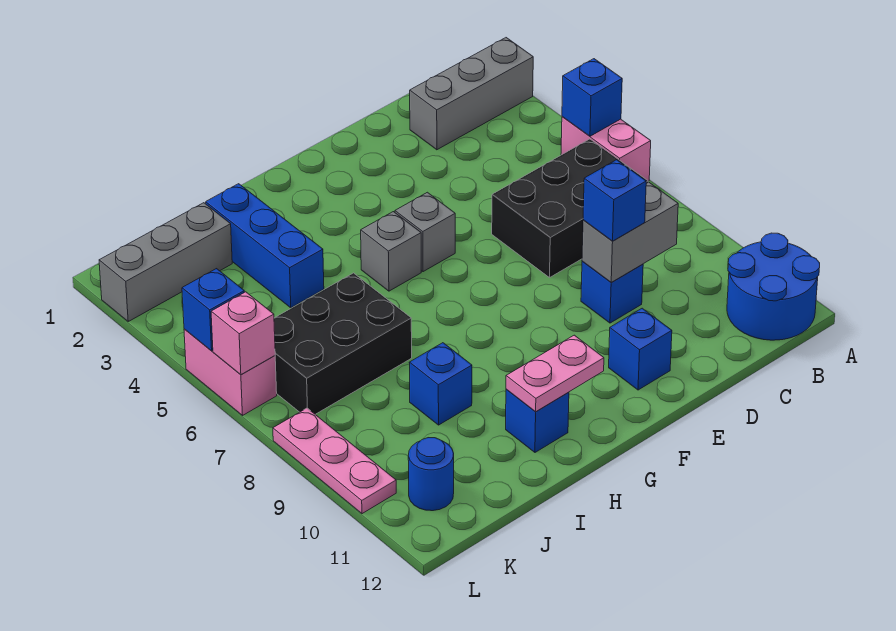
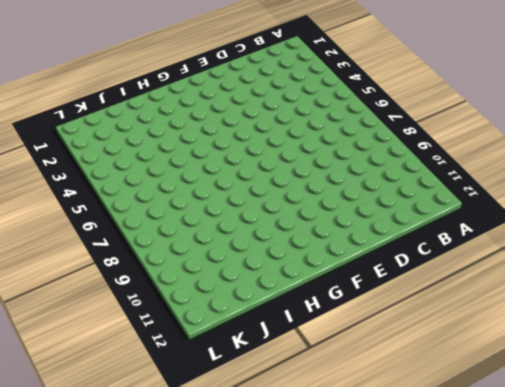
none -> grey brick A2:C2 level 1
none -> pink brick A5:A6 level 1
none -> blue round brick A11:B12 level 1

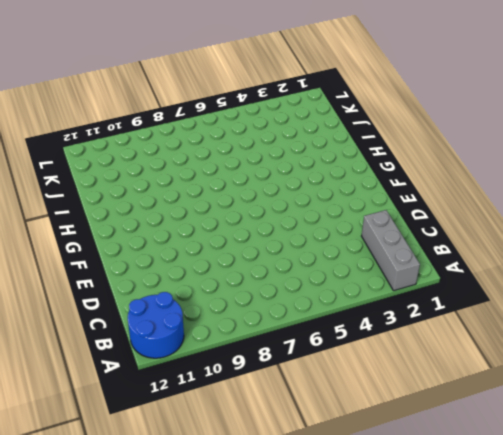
none -> pink brick A5:A6 level 1
none -> black brick B6:D7 level 1
none -> blue brick D9 level 1

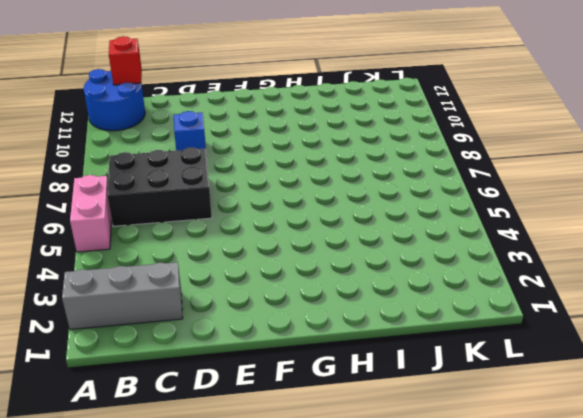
red brick B12 level 2 -> none
none -> blue brick E11 level 1
none -> grey brick F5 level 1
none -> grey brick G5 level 1

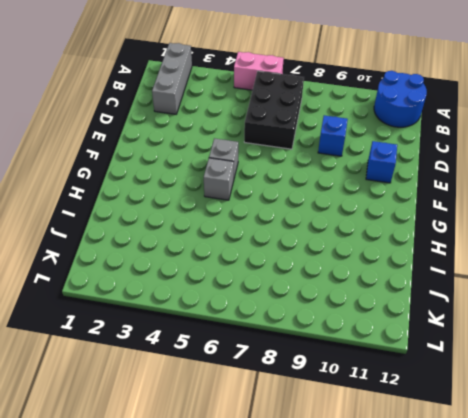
none -> blue brick H11 level 1
none -> blue brick I2:I4 level 1
none -> black brick I6:K7 level 1

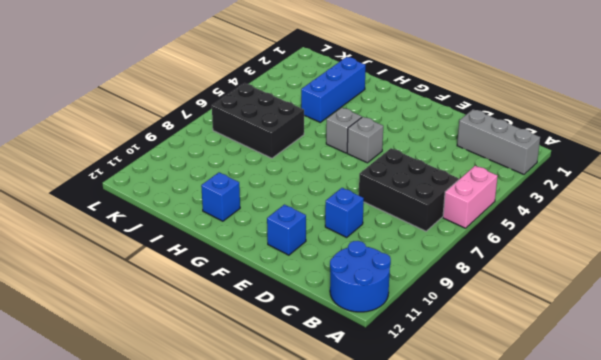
none -> blue brick I9 level 1
none -> grey brick J2:L2 level 1
none -> blue round brick K11 level 1

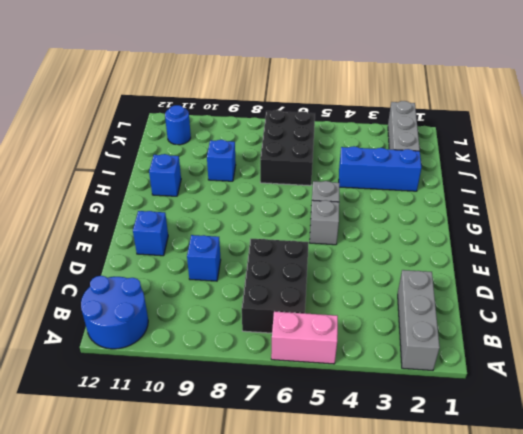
none -> pink brick L5:L6 level 1
none -> pink plate L8:L10 level 1
none -> blue brick A5 level 2

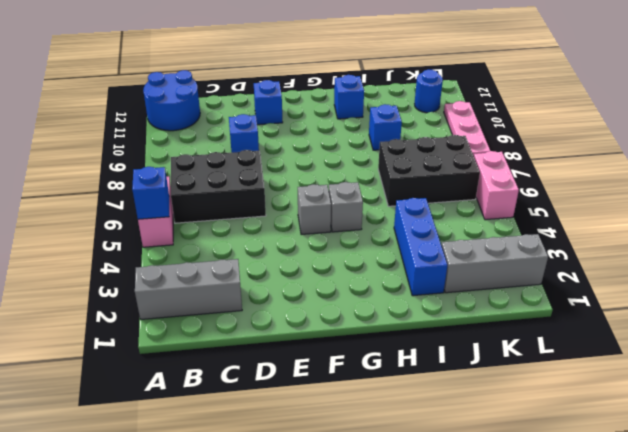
none -> grey brick C9:D9 level 2
none -> pink plate G11:H11 level 2
none -> blue brick L5 level 2

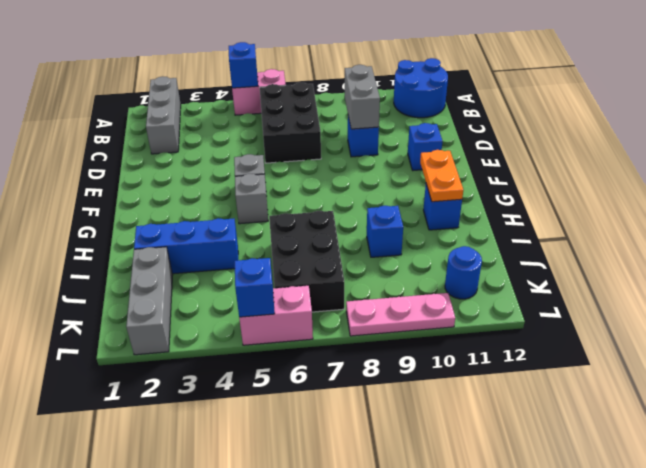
orange plate G11:H11 level 2 -> pink plate G11:H11 level 2
none -> pink brick L6 level 2
none -> blue brick D9 level 3

